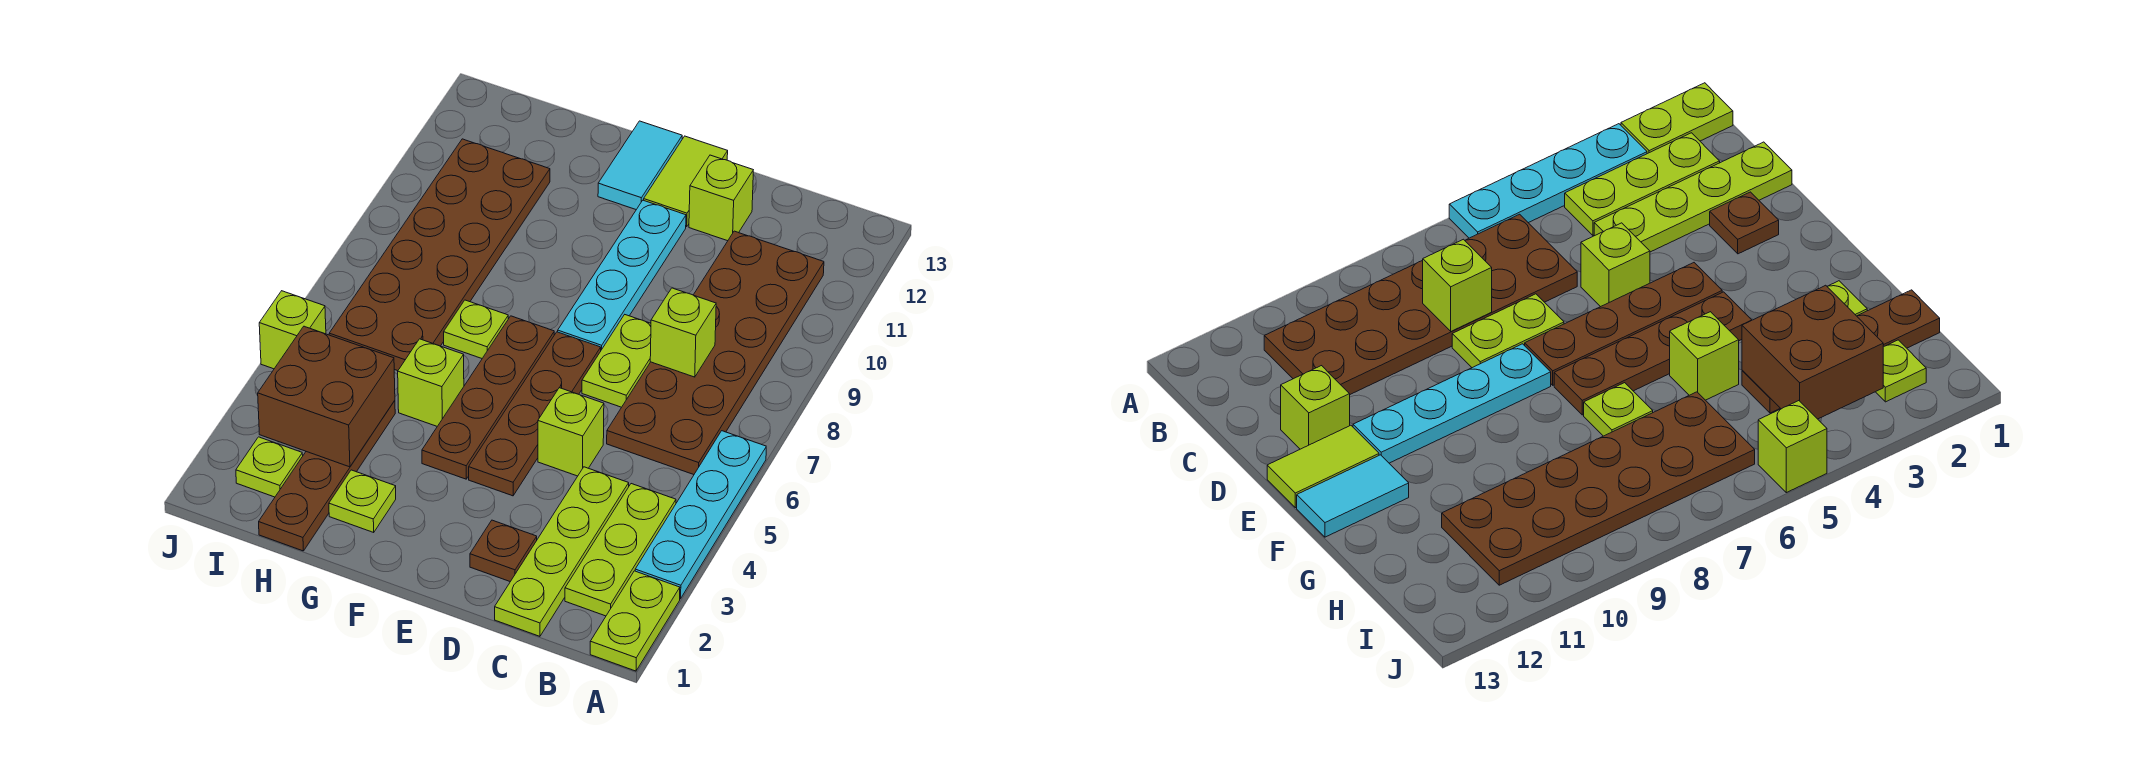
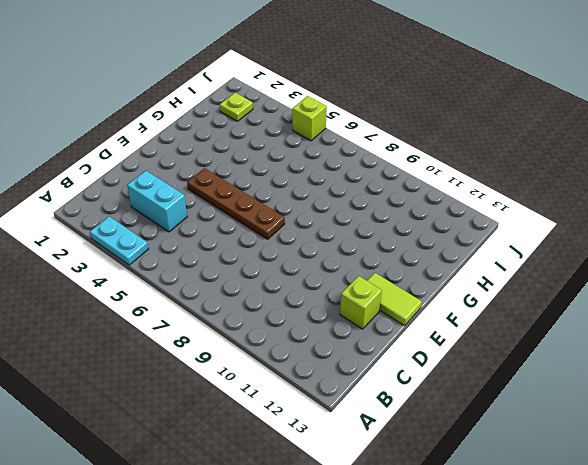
cyan plate A3:A4 level 1 -> cyan plate A3:A6 level 1
cyan brick C3:C4 level 1 -> lime plate C1:C4 level 1
none -> lime plate A1:A2 level 1
none -> lime plate B2:B4 level 1
none -> brown plate B6:C11 level 1

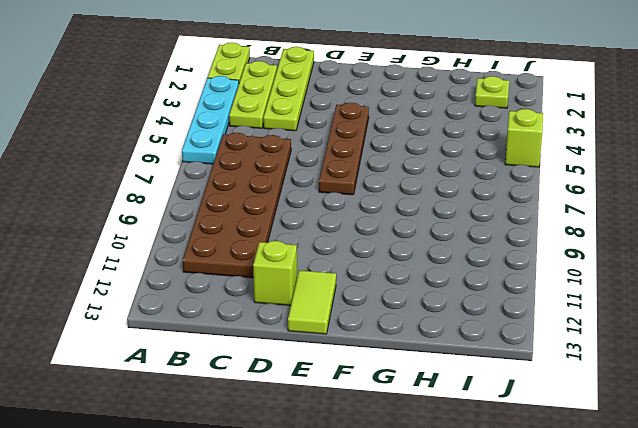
none -> brown plate D2 level 1
none -> lime brick D5 level 1
none -> lime plate D7:D8 level 1

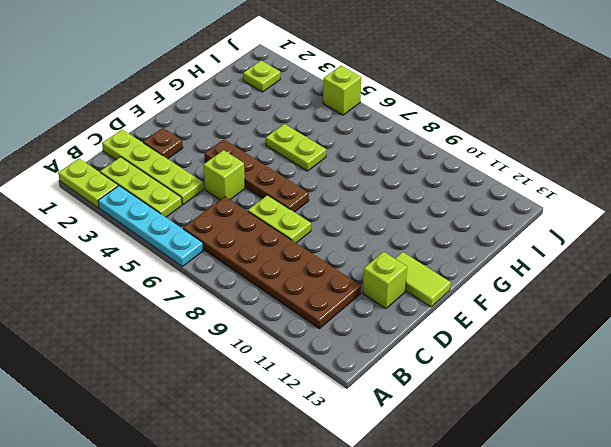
lime plate G5:G6 level 1 -> lime brick G5 level 1
none -> cyan plate E8:E11 level 1
none -> brown plate F4:F7 level 1
none -> cyan tile F12:F13 level 1

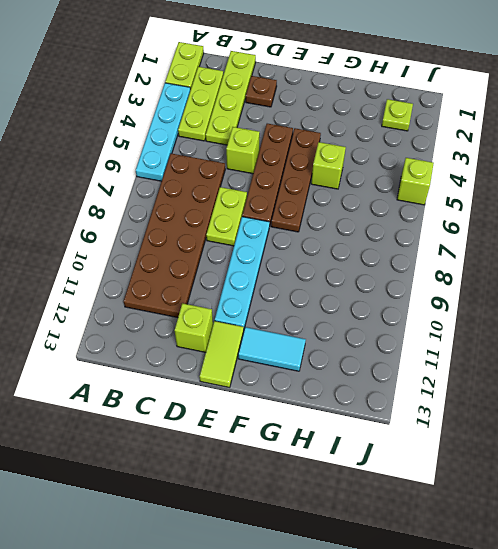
cyan tile F12:G12 level 1 -> cyan tile F12:F13 level 1
none -> lime plate G2 level 1
none -> lime plate G7 level 1
none -> brown plate H1:H4 level 1

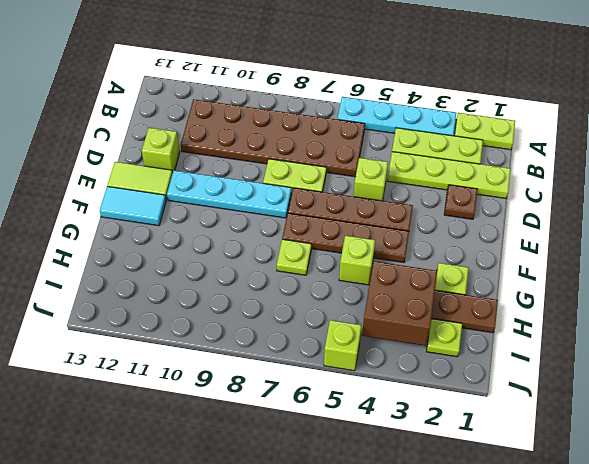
none -> brown plate H6:I11 level 1
none -> lime brick C8 level 2

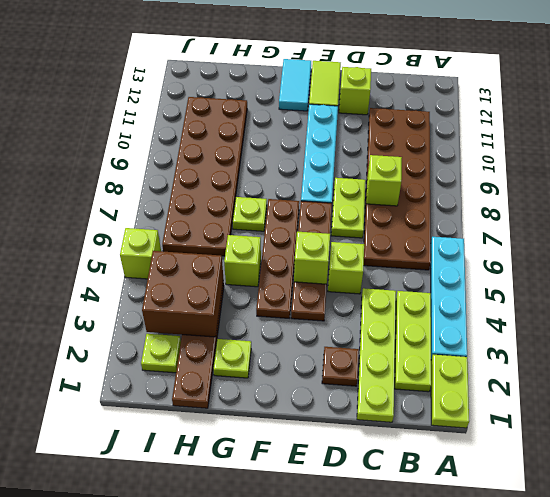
lime brick E5 level 2 -> none

